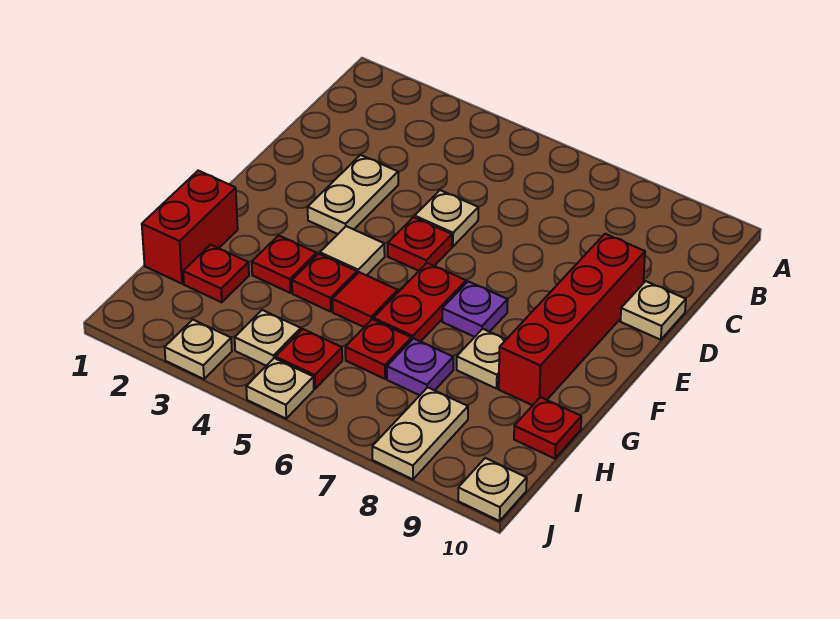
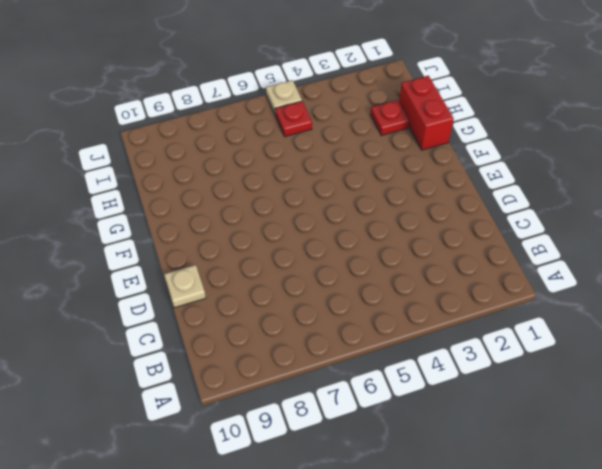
none -> tan plate D3:E3 level 1
none -> tan plate D5 level 1
none -> red brick D9:G9 level 1

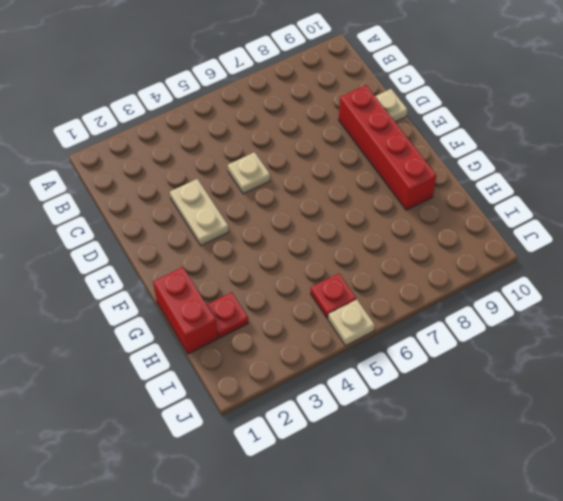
none -> red plate E5 level 1
none -> tan tile F4 level 1
none -> red plate F6:G6 level 1

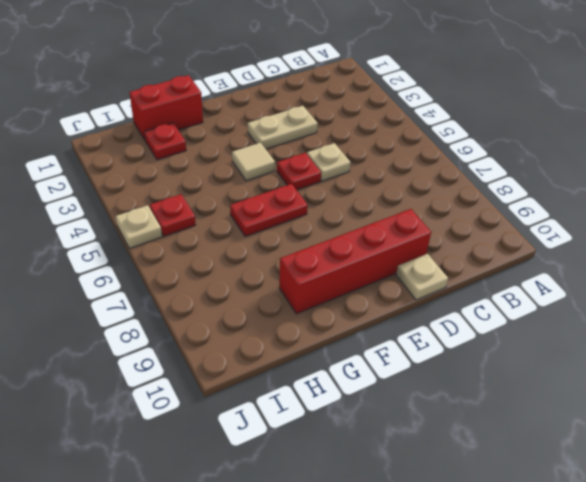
none -> purple plate F7 level 1
none -> red plate G3 level 1
none -> red plate G4 level 1

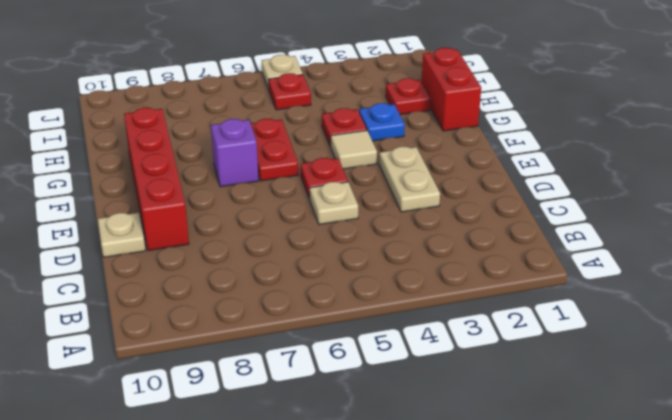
purple brick F7 level 1 -> purple plate F7 level 1
blue plate G3 level 1 -> red plate G3 level 1
none -> red tile G5 level 1
none -> tan plate G8 level 1
none -> red plate H6 level 1

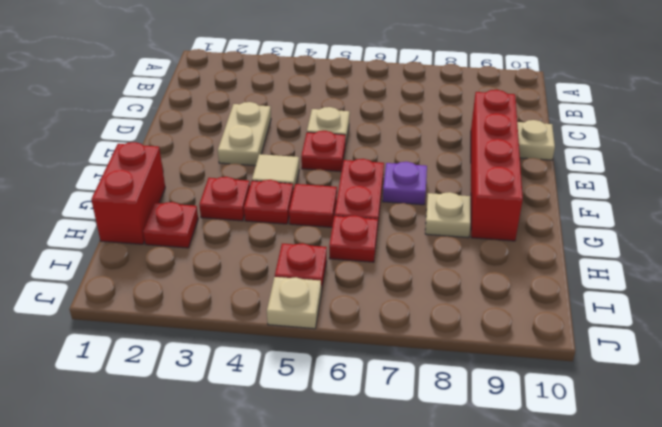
none -> purple plate H7 level 1
none -> red plate H10 level 1
none -> tan plate I4 level 1

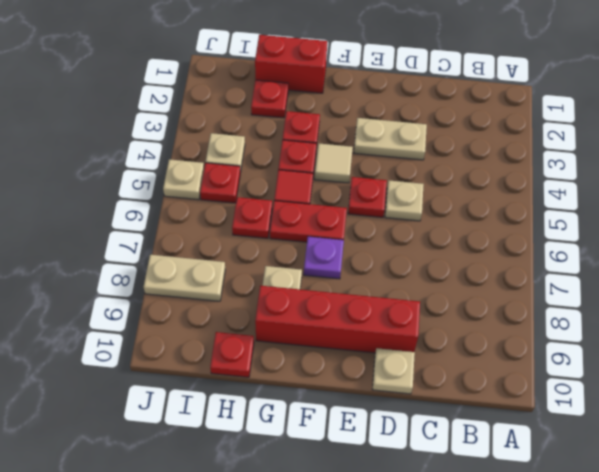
none -> purple plate H7 level 1
none -> tan plate J3 level 1
none -> tan plate J10 level 1

